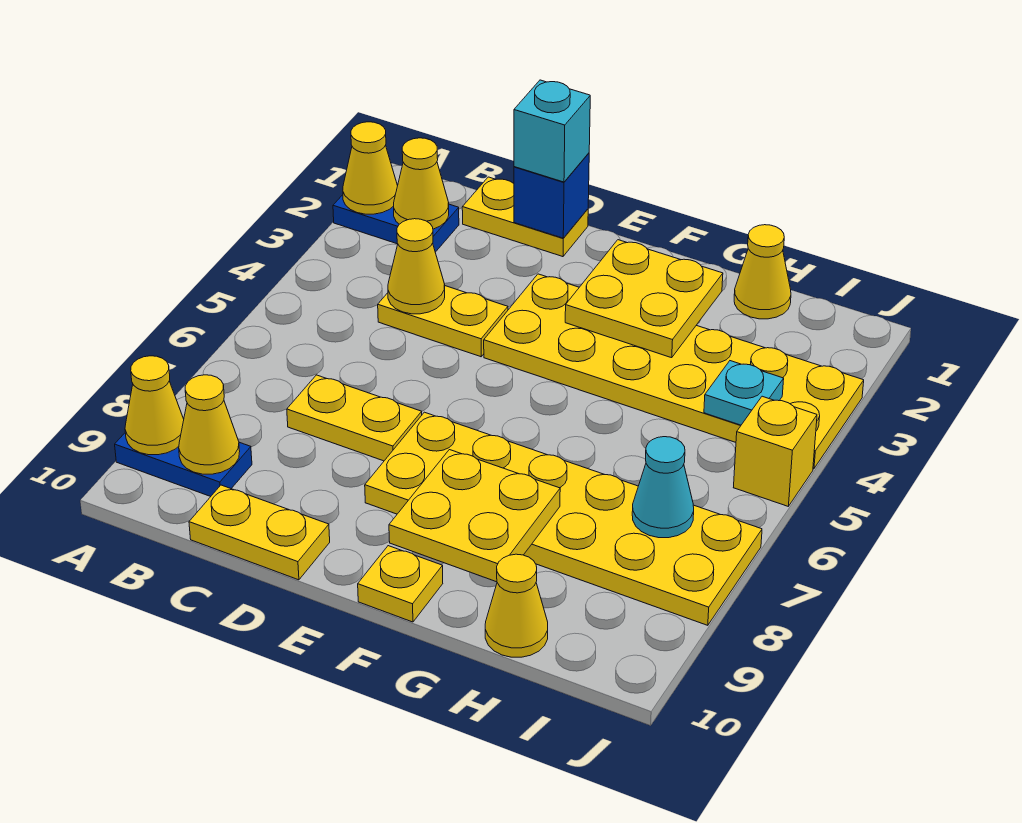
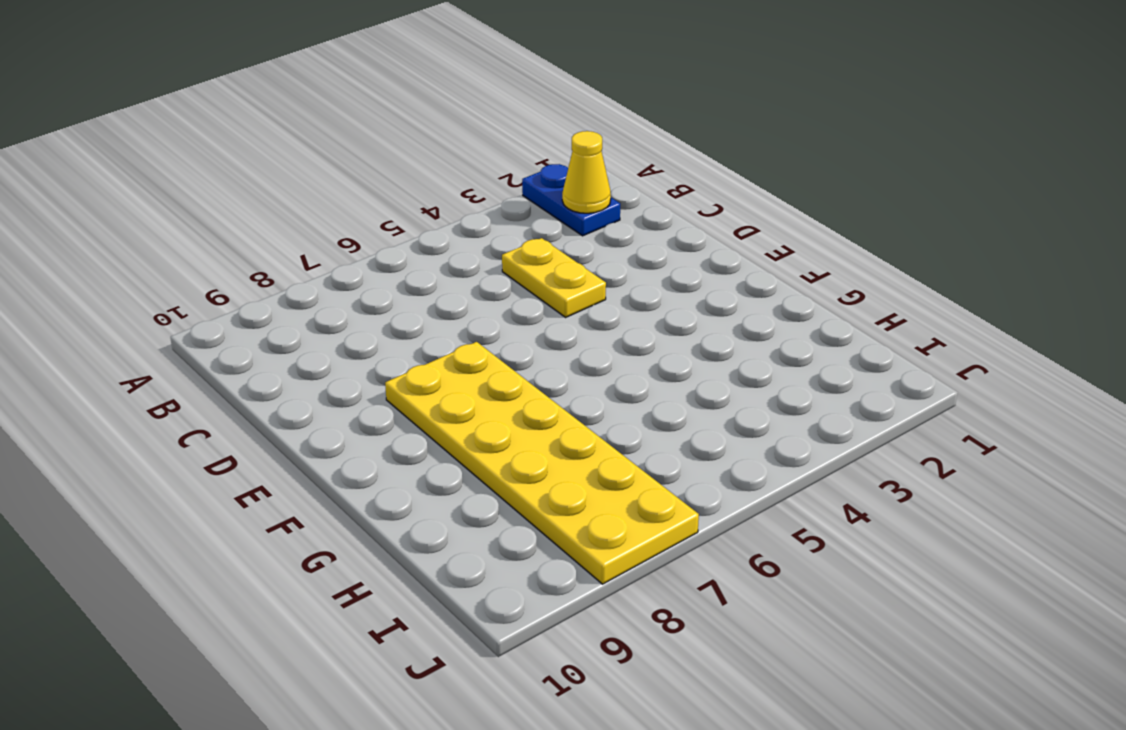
none -> blue plate A9:B9 level 1
none -> yellow plate C1:D1 level 1
none -> yellow plate C7:D7 level 1

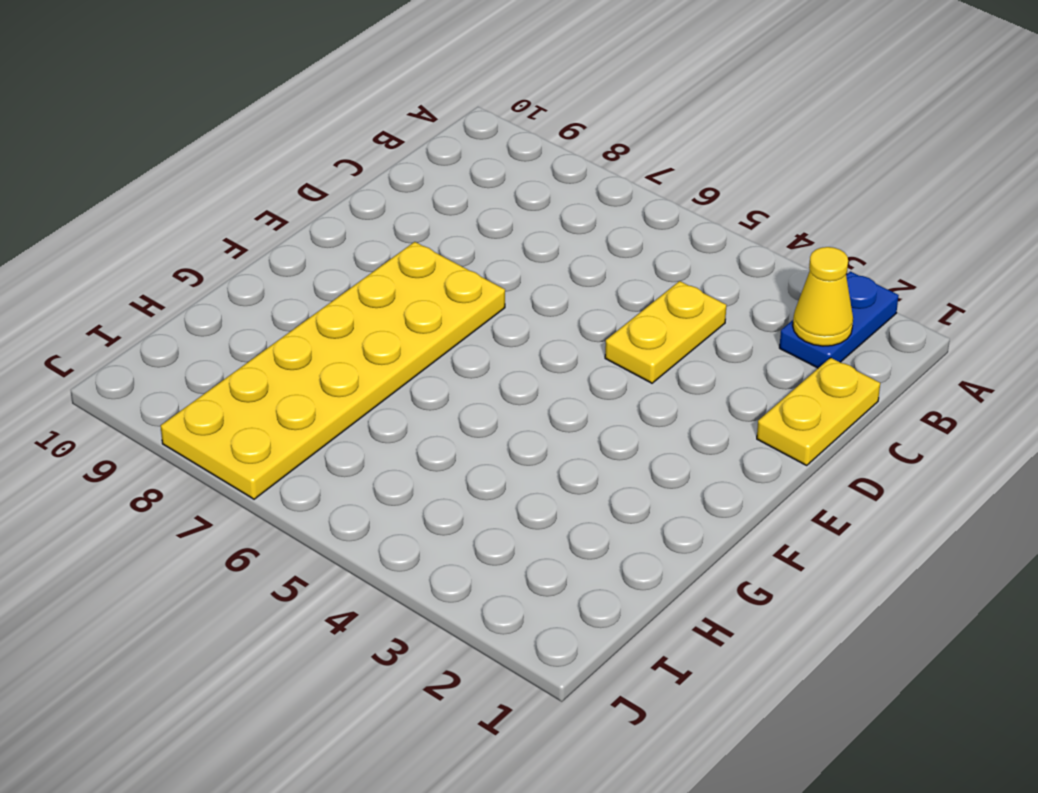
none -> blue plate A9:B9 level 1
none -> yellow plate C7:D7 level 1
none -> yellow plate C10:D10 level 1

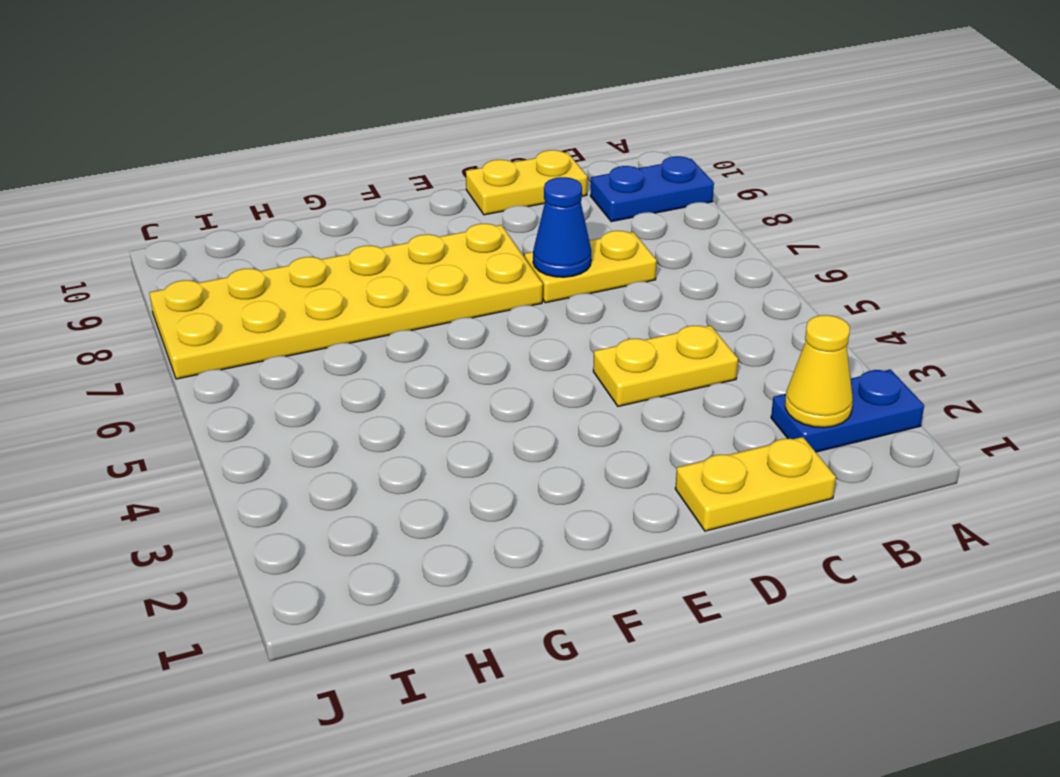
blue cone D7 level 2 -> none
none -> yellow plate E3:J4 level 1
none -> yellow plate F10 level 1
none -> yellow cone H1 level 1

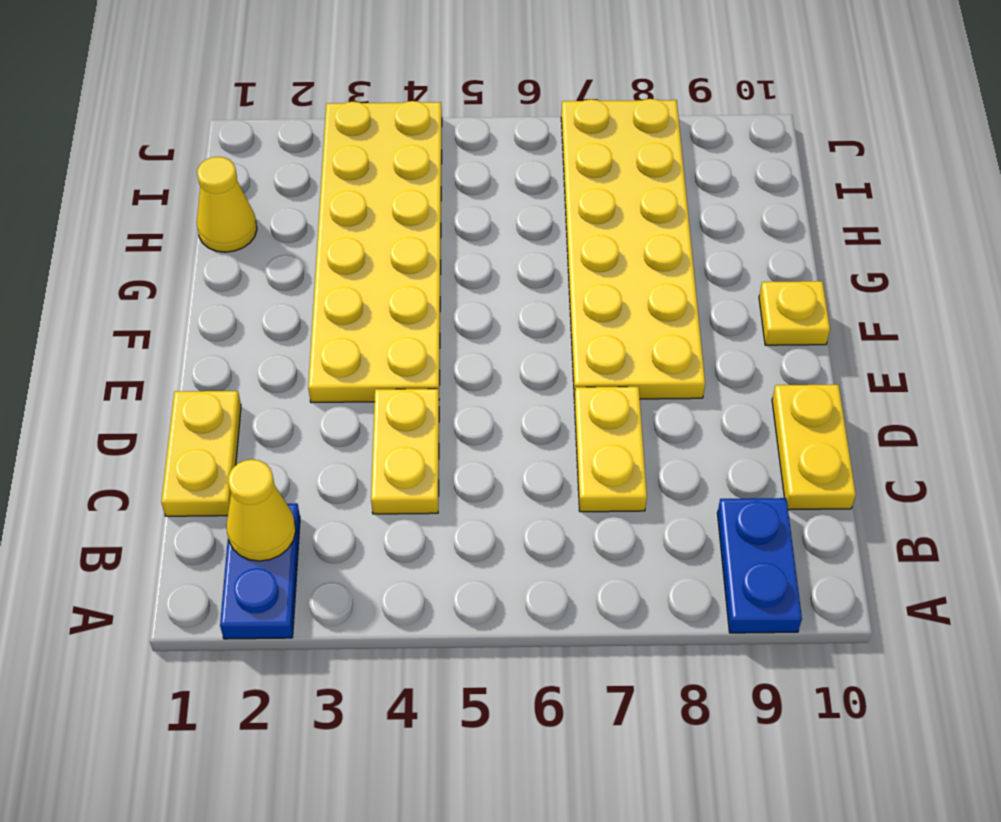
none -> yellow cone H10 level 1
none -> yellow brick J5 level 1
none -> yellow cone A2 level 2

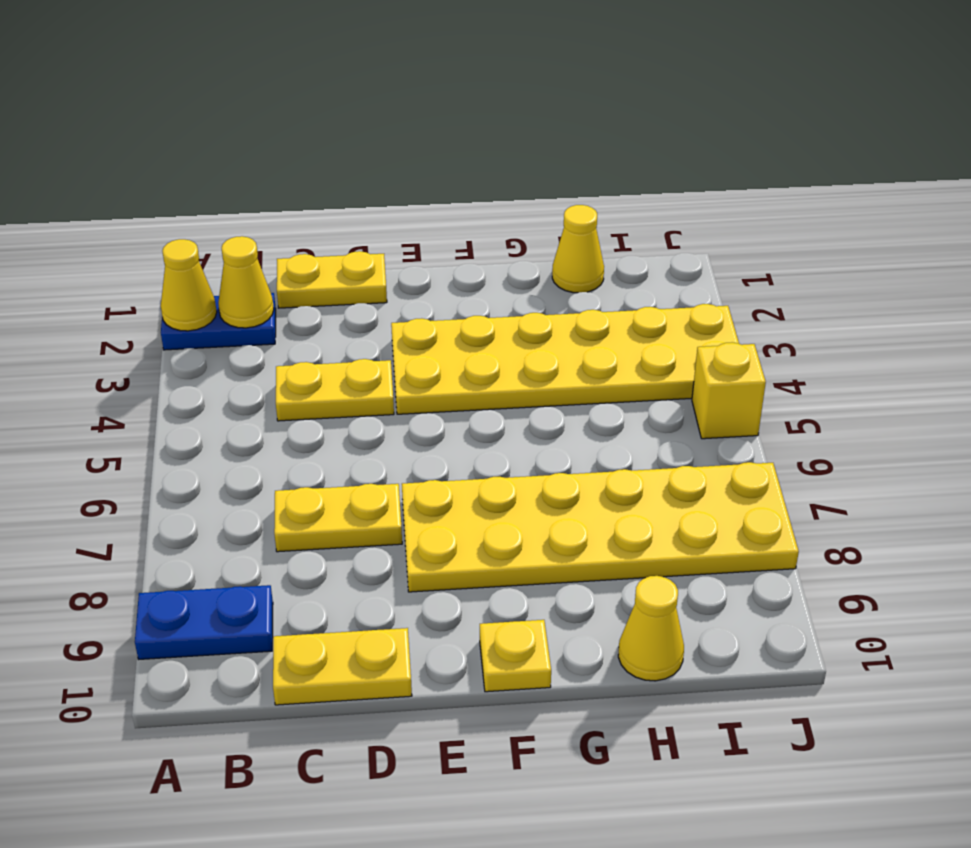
none -> yellow cone A9 level 2
none -> yellow cone B9 level 2
none -> yellow cone C4 level 2

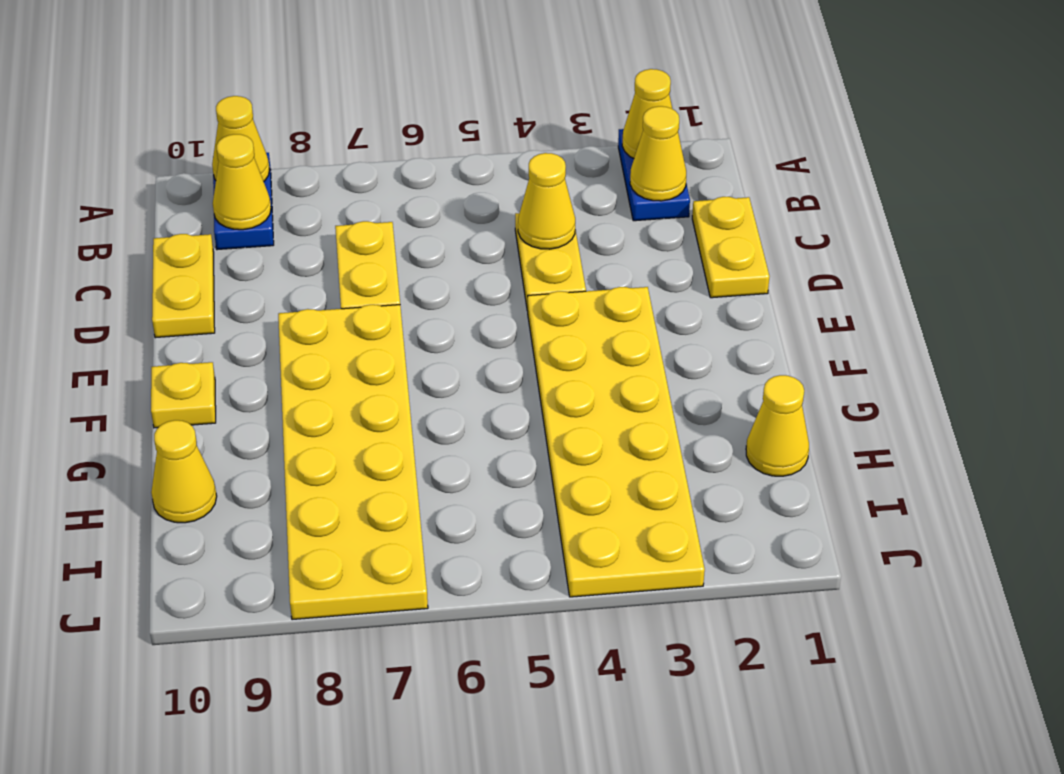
none -> yellow brick J5 level 1
none -> blue brick D1 level 2
none -> yellow plate F2:G3 level 2

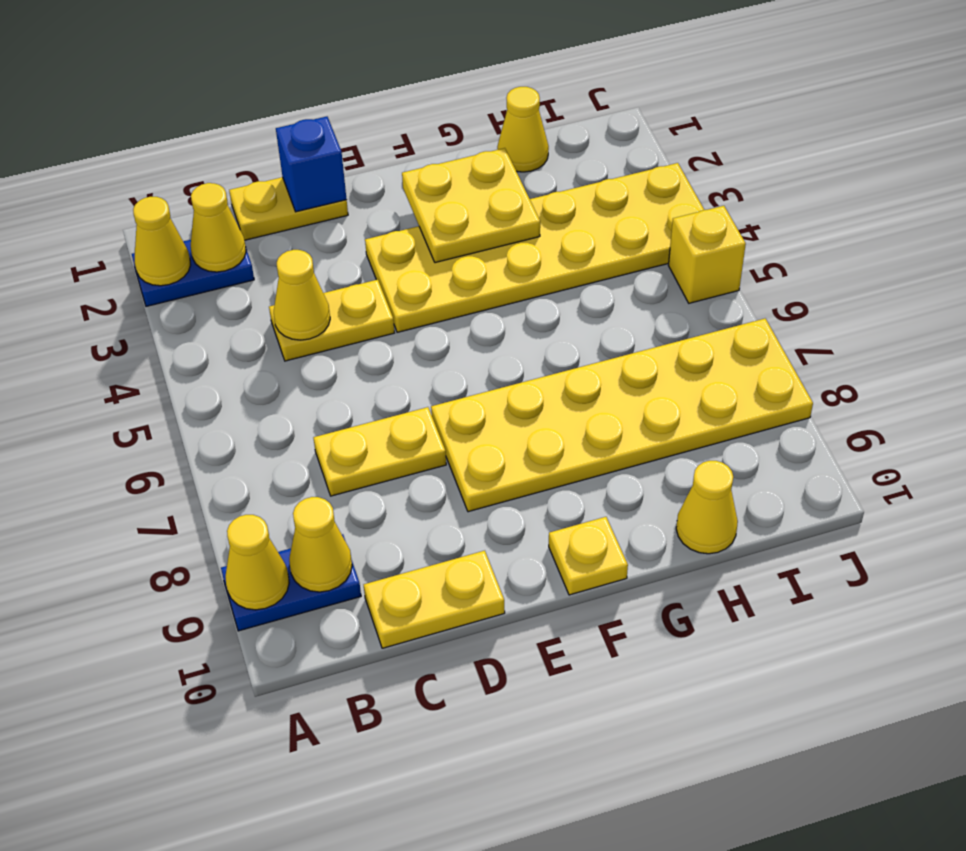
none -> yellow plate F8:G9 level 2
none -> cyan plate I4 level 2
none -> cyan cone I7 level 2

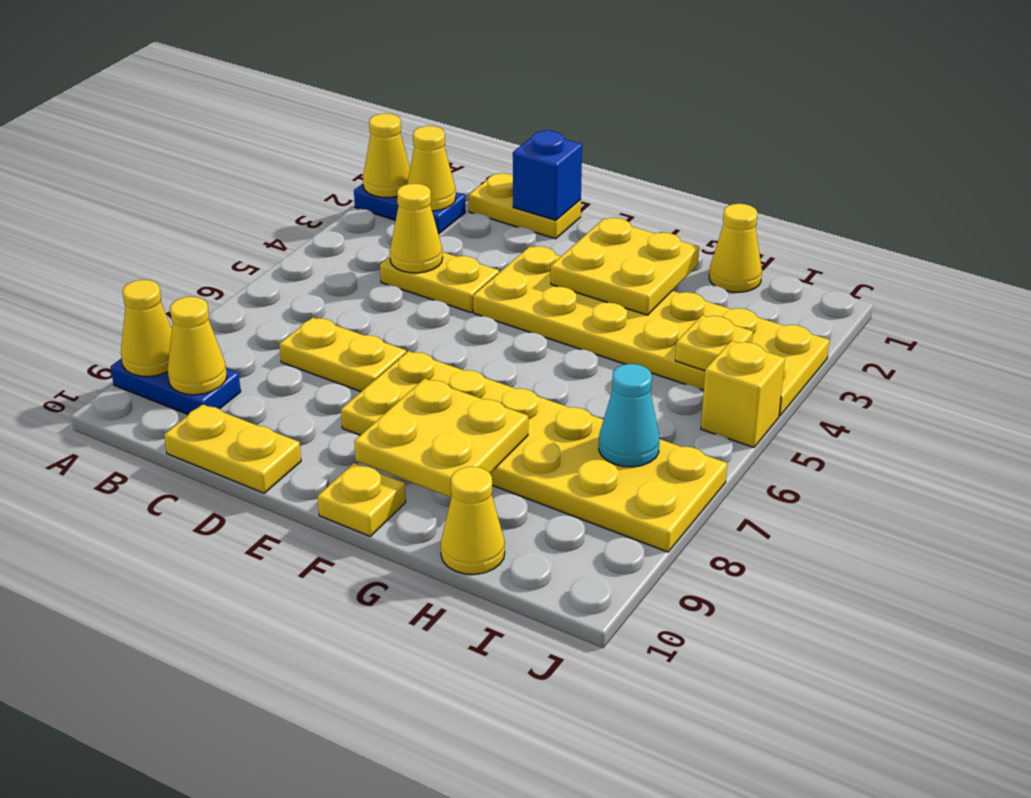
yellow plate I4 level 2 -> cyan plate I4 level 2
none -> cyan brick D1 level 3

